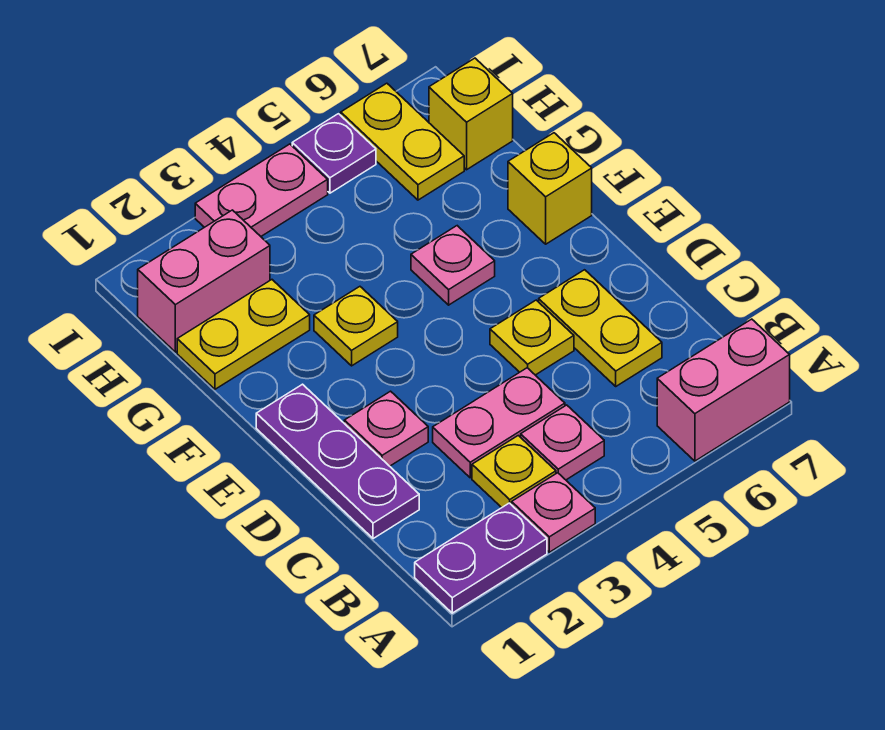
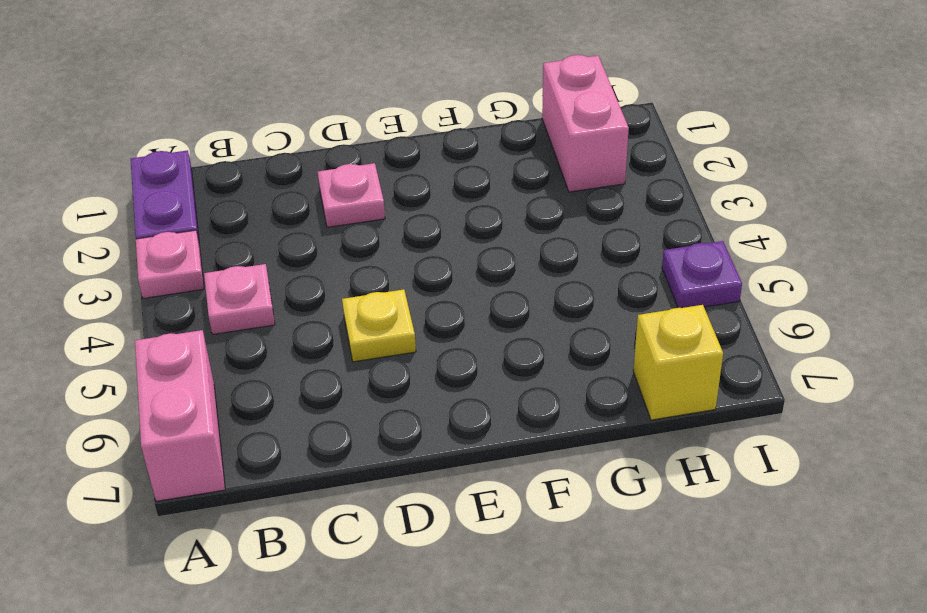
none -> yellow plate B3 level 1
none -> purple plate C1:E1 level 1
none -> pink plate C3:C4 level 1

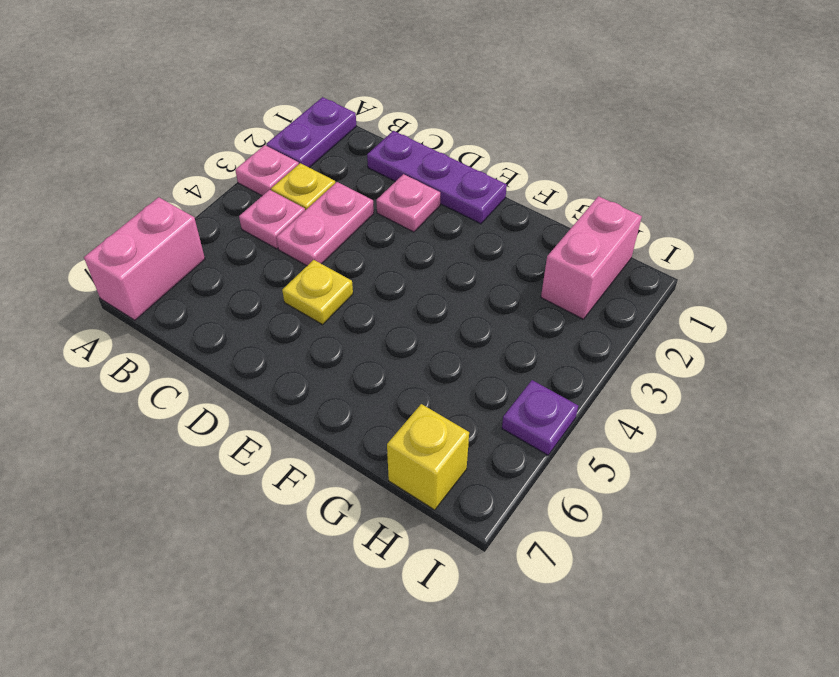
none -> yellow plate C6:D6 level 1
none -> yellow plate F3 level 1
none -> pink plate F5 level 1

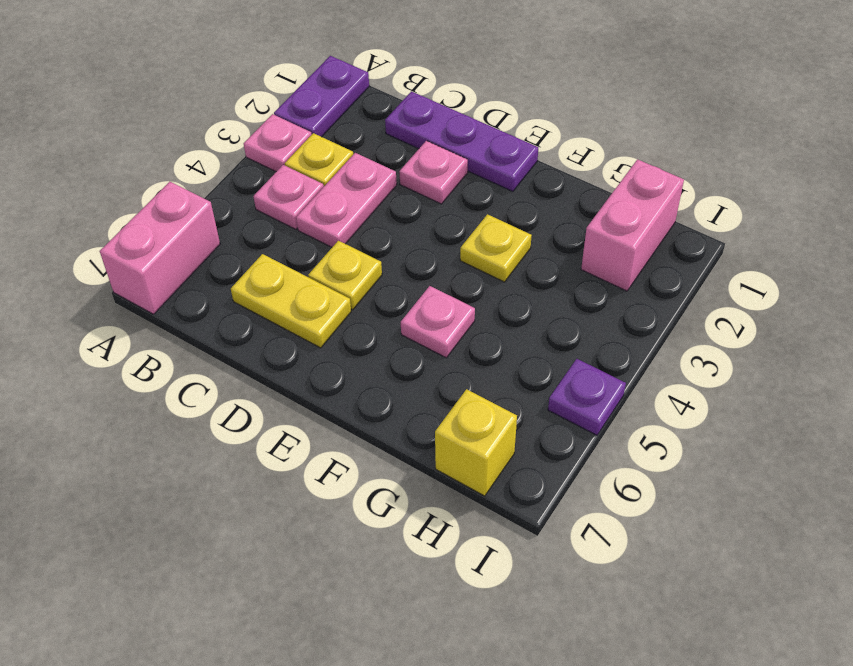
none -> yellow brick F7 level 1
none -> yellow plate G1:G2 level 1
none -> yellow plate H6:I6 level 1

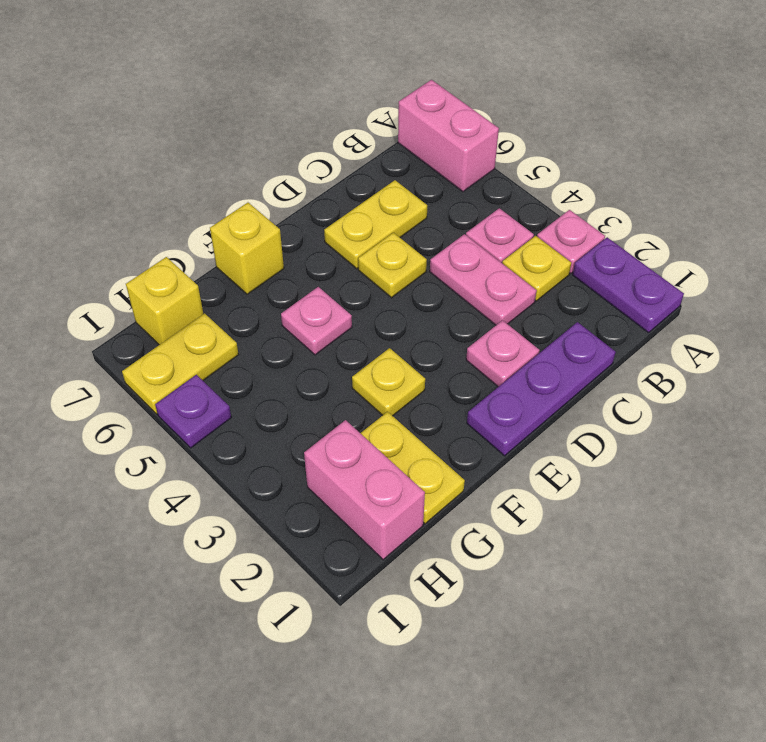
none -> pink plate I3:I4 level 1

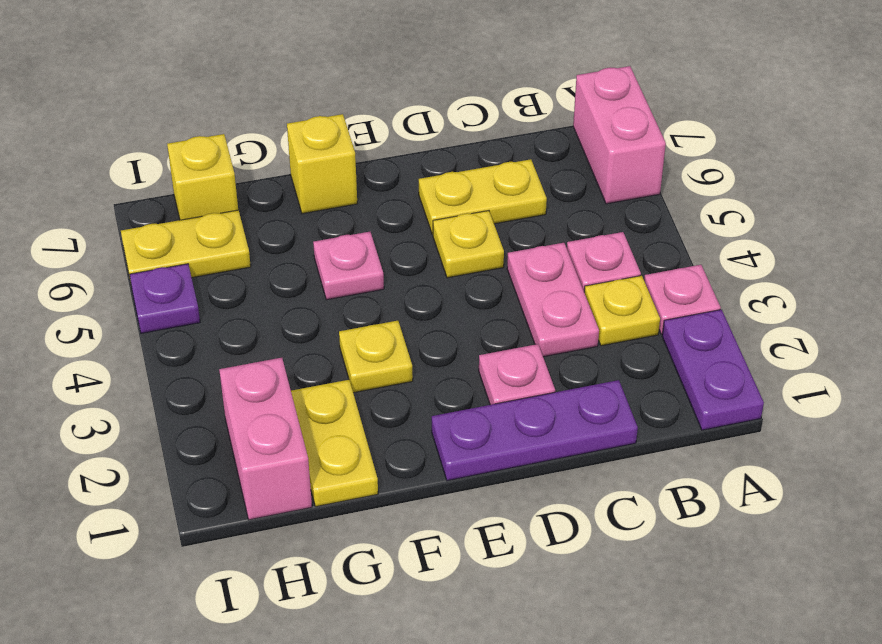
none -> pink plate I3:I4 level 1

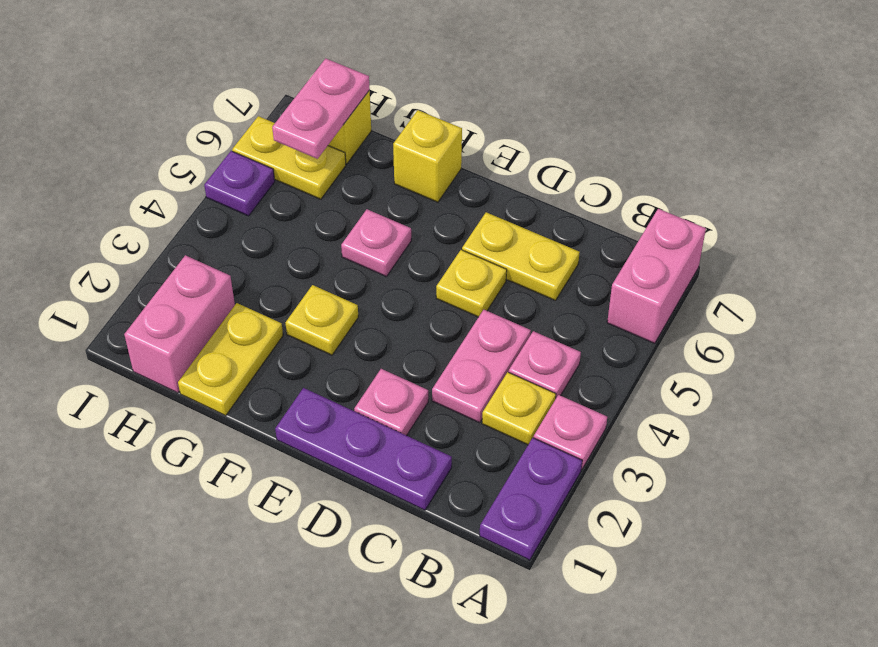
pink plate H6:H7 level 2 -> pink plate I3:I4 level 1

